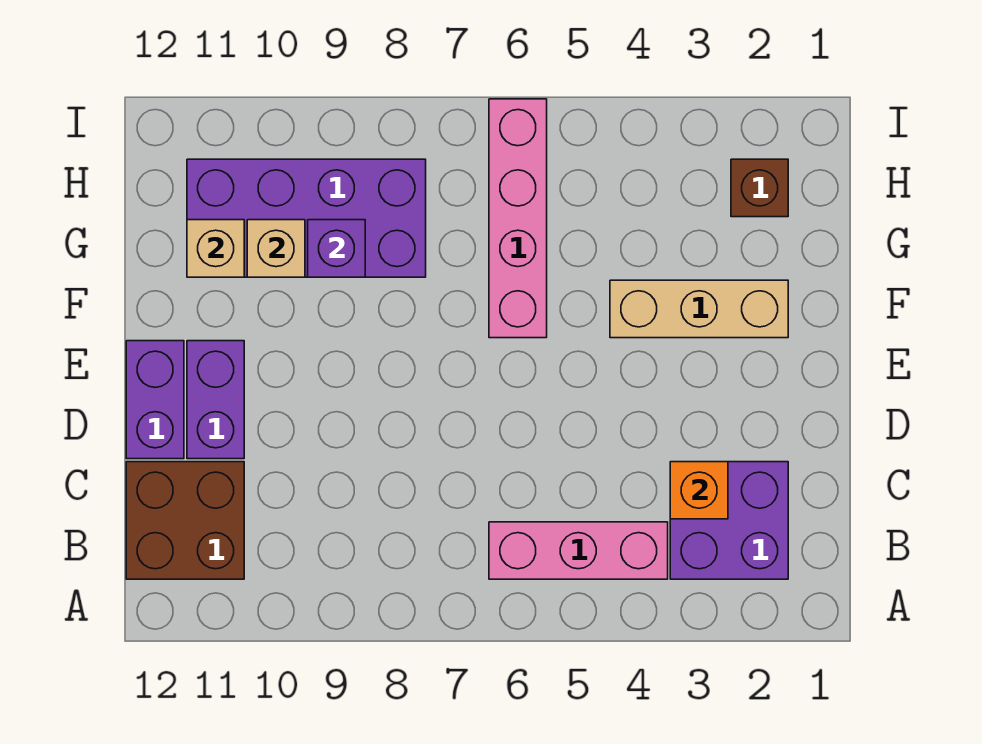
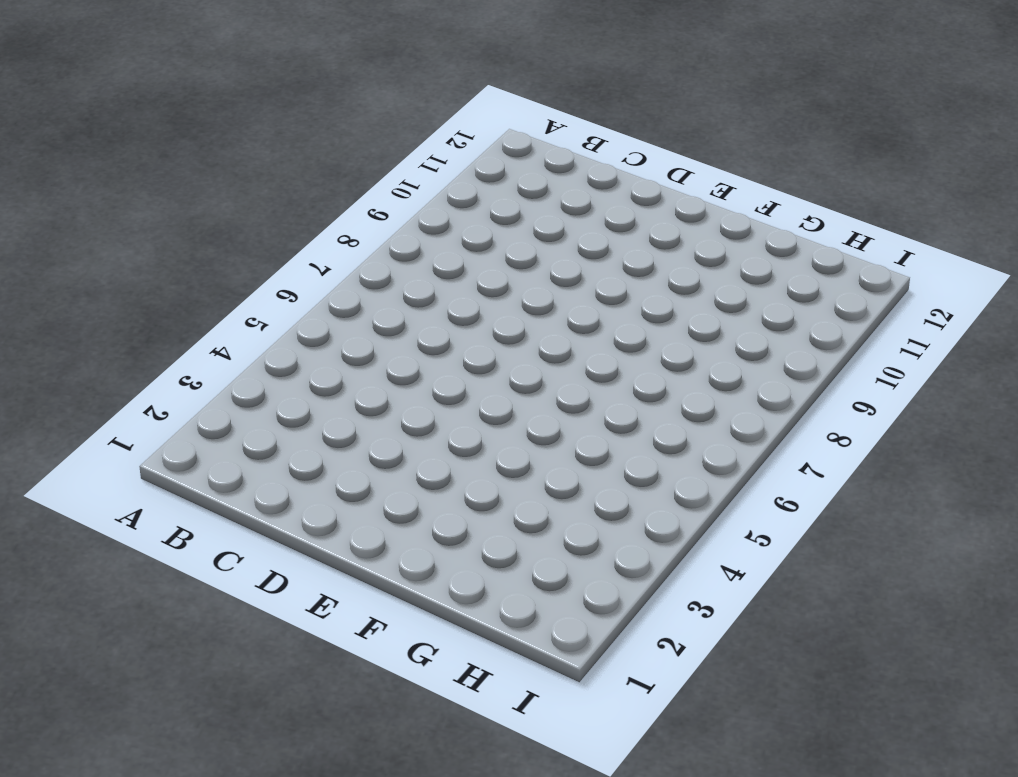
none -> purple brick B2:C3 level 1
none -> pink brick B4:B6 level 1
none -> brown brick B11:C12 level 1

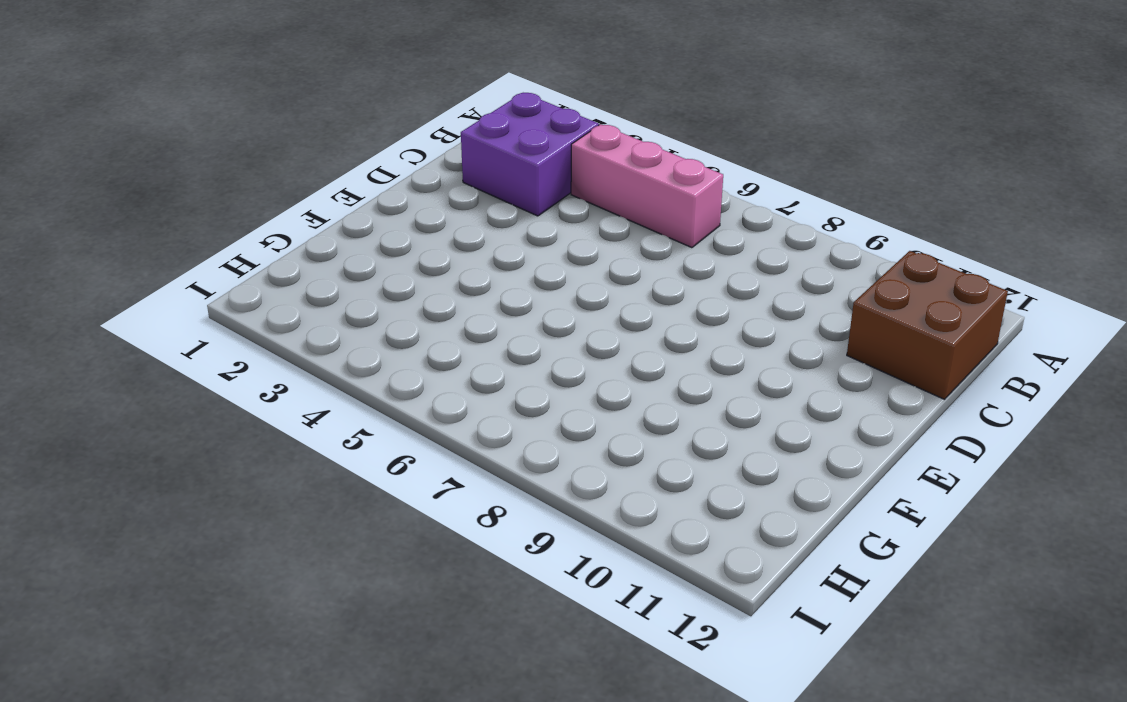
none -> purple brick D11:E11 level 1
none -> purple brick D12:E12 level 1
none -> tan brick F2:F4 level 1

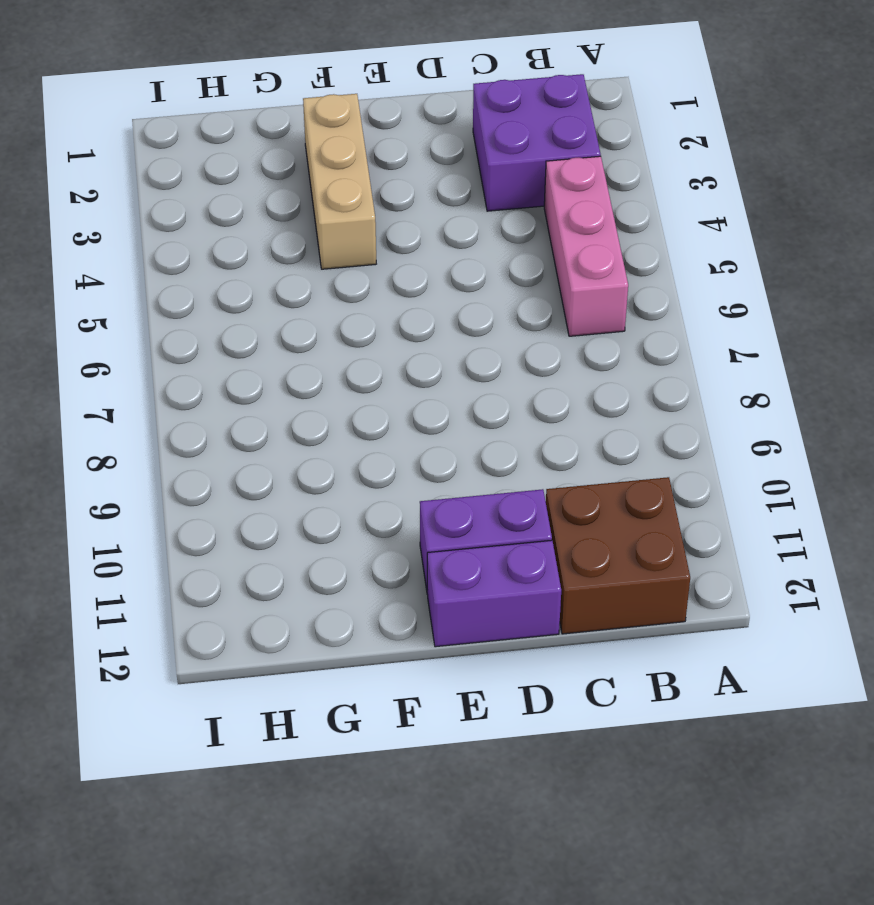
none -> pink brick F6:I6 level 1
none -> purple brick G8:H11 level 1
none -> brown brick H2 level 1

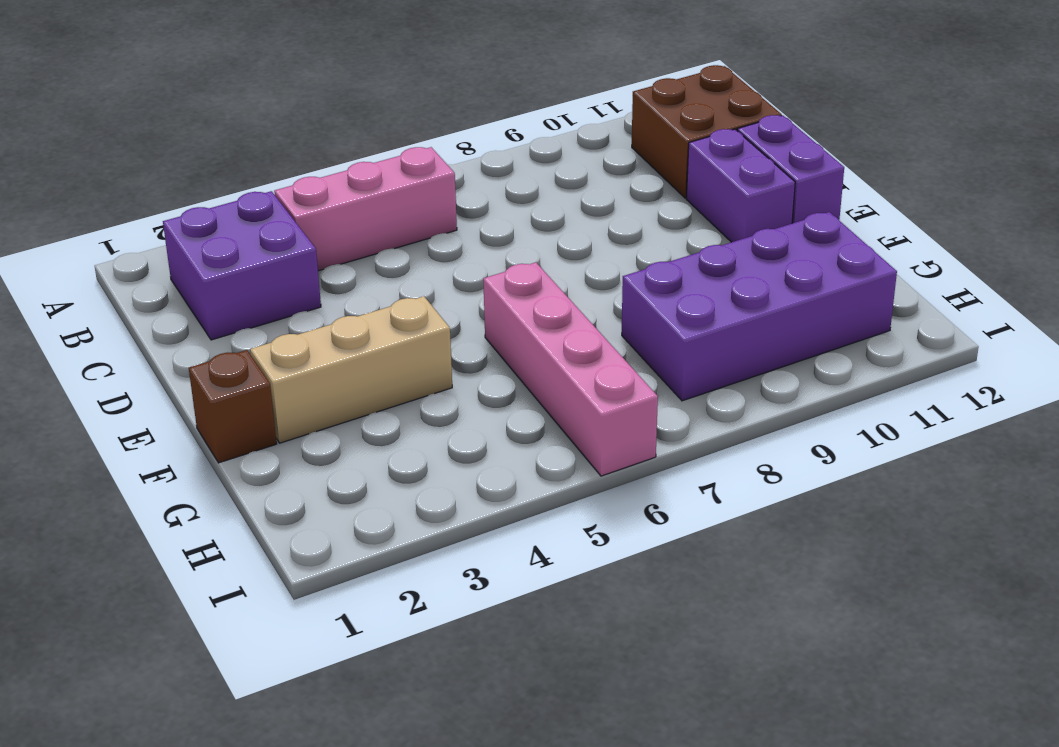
brown brick F1 level 1 -> brown brick H2 level 1
none -> orange brick C3 level 2
none -> purple brick G9 level 2
none -> tan brick G10 level 2

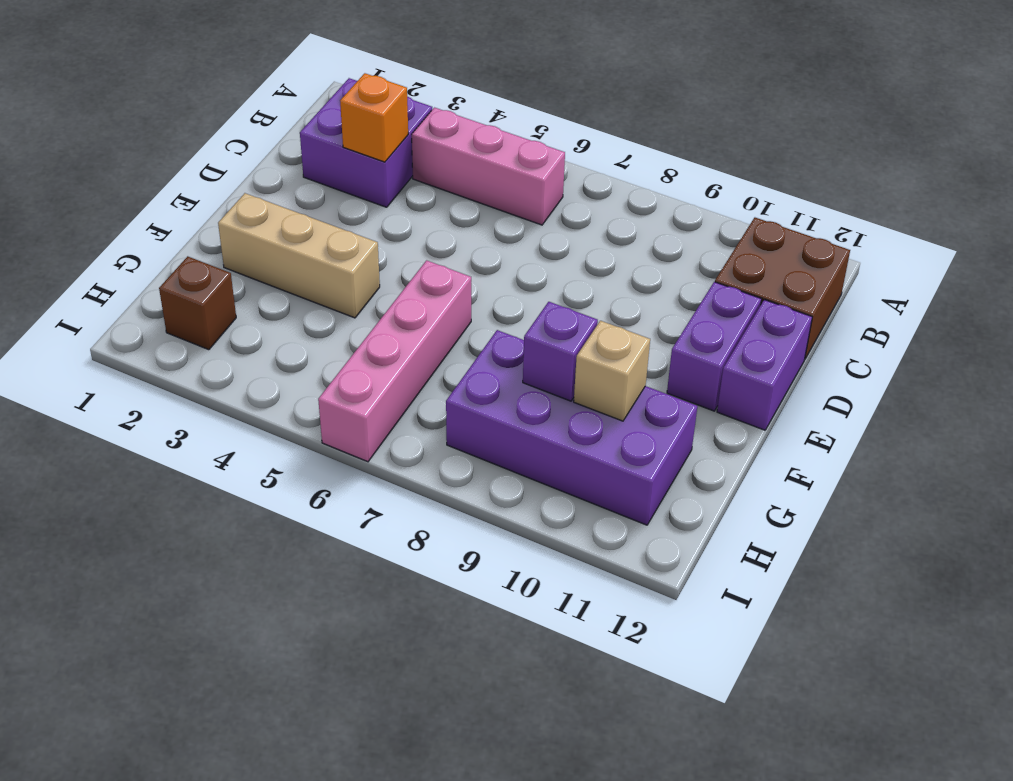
none -> tan brick G11 level 2

